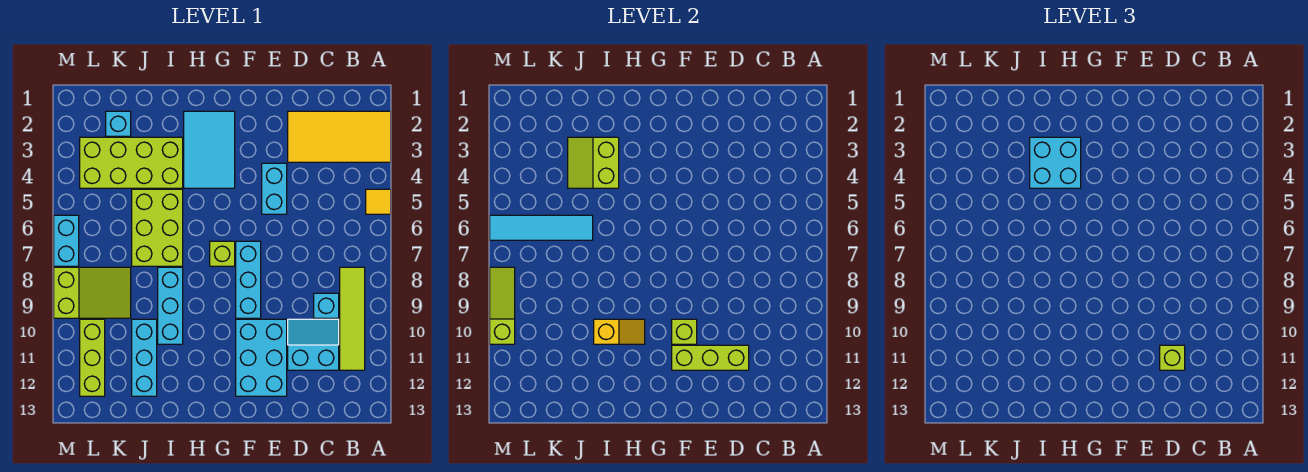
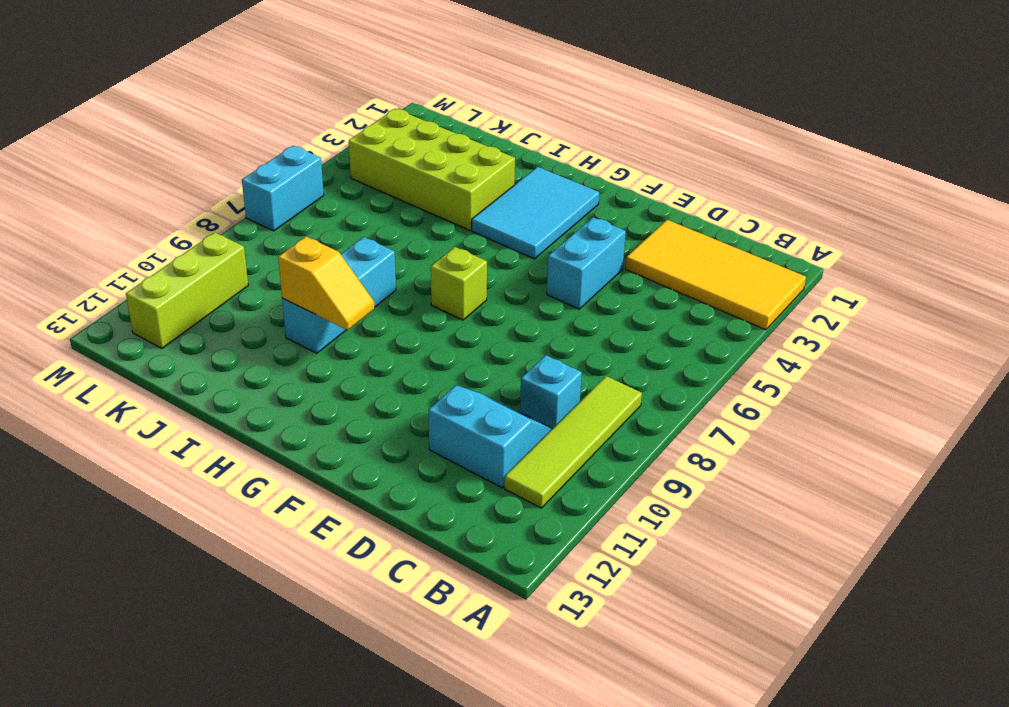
none -> yellow tile A5 level 1
none -> cyan brick E10:F12 level 1
none -> cyan brick F7:F9 level 1

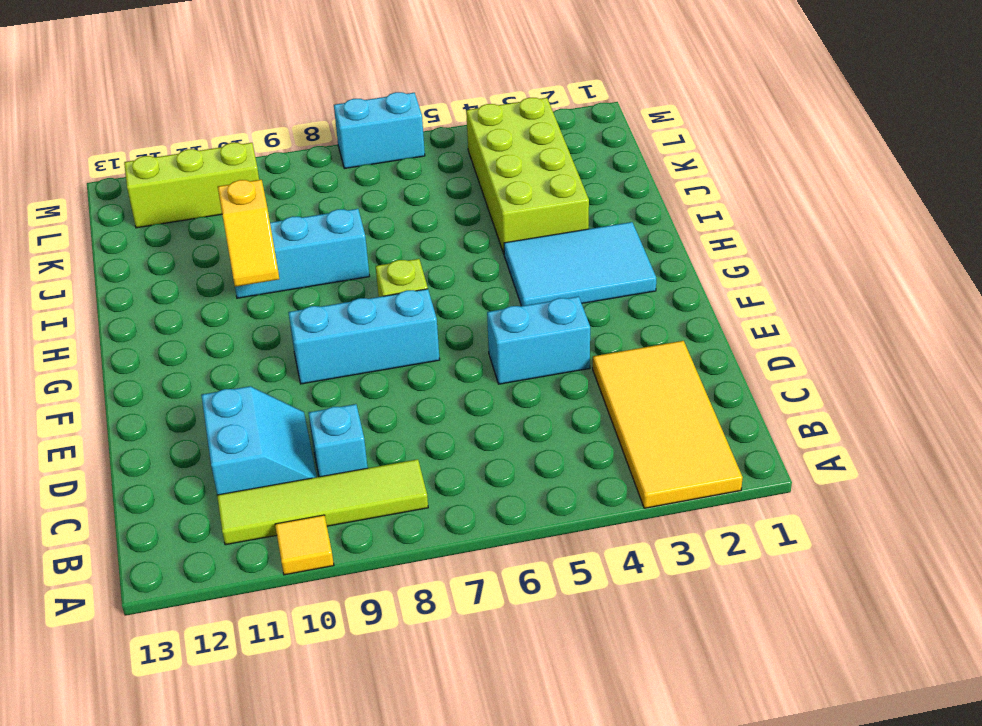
yellow tile A10 level 1 -> yellow tile A5 level 1
none -> cyan brick E10:F12 level 1
none -> lime brick I5:J7 level 1
none -> cyan brick J10:J12 level 1

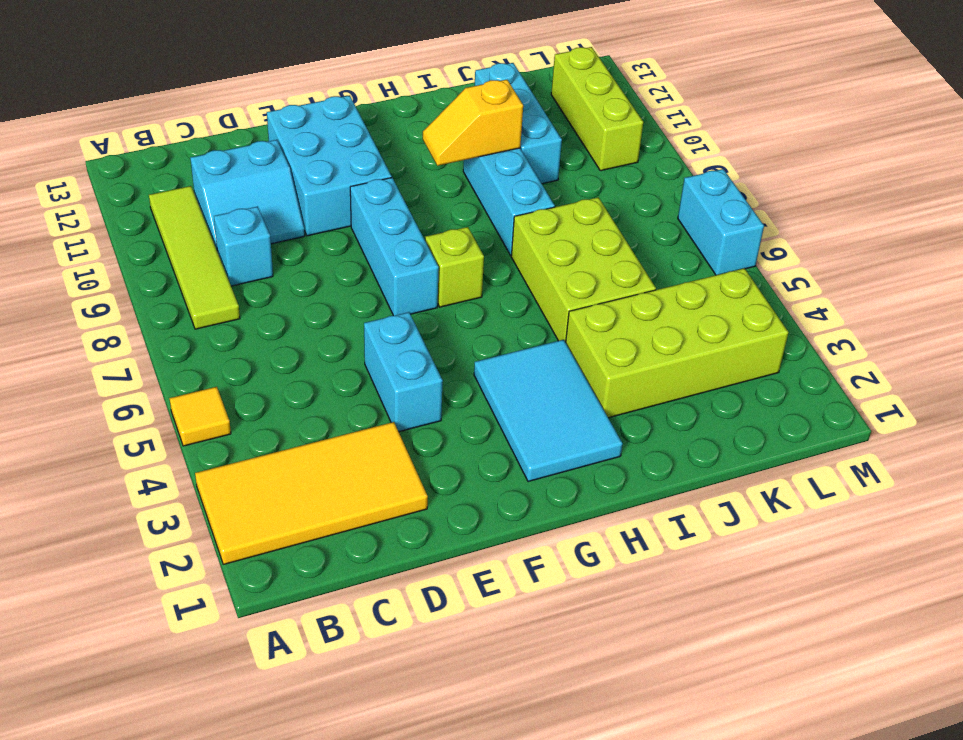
none -> cyan brick K2 level 1
none -> lime slope K8:M9 level 1 top M
none -> lime brick D11:F11 level 2

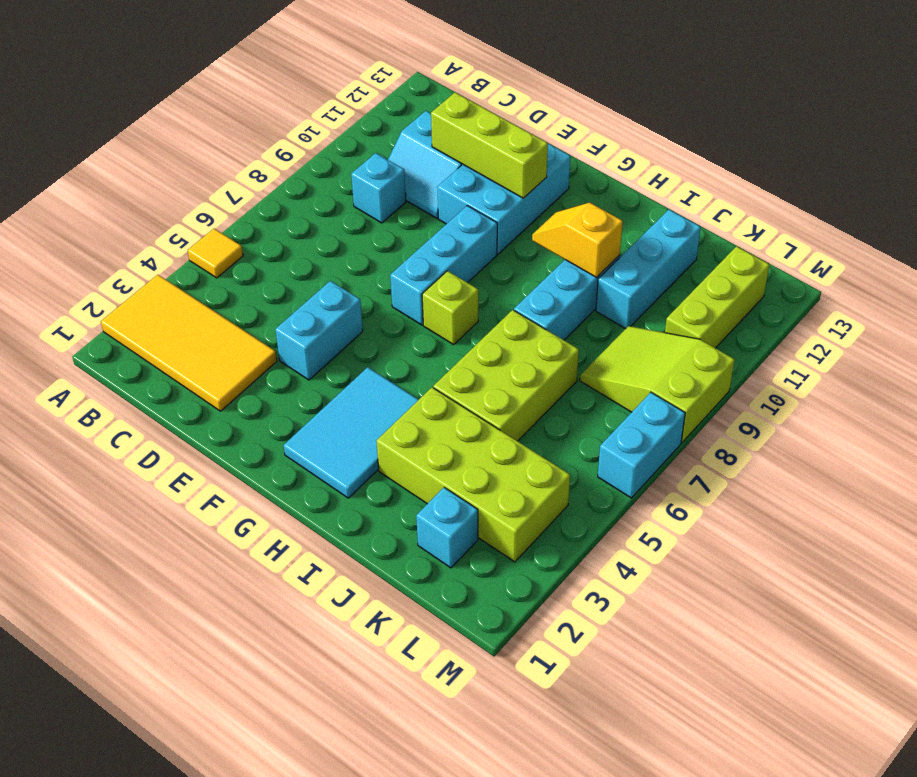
none -> lime tile B8:B11 level 1
none -> lime brick F10 level 2
none -> lime slope I3:J4 level 2 top I

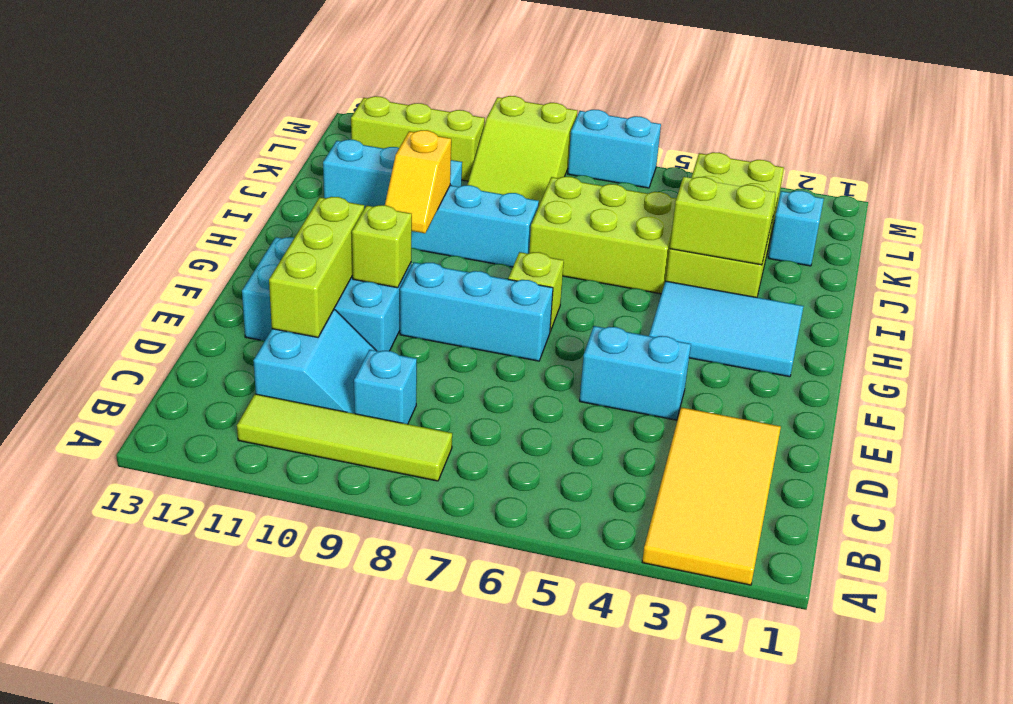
none -> yellow tile A5 level 1
none -> cyan tile J6:M6 level 2
none -> lime slope M8:M10 level 2 top 10

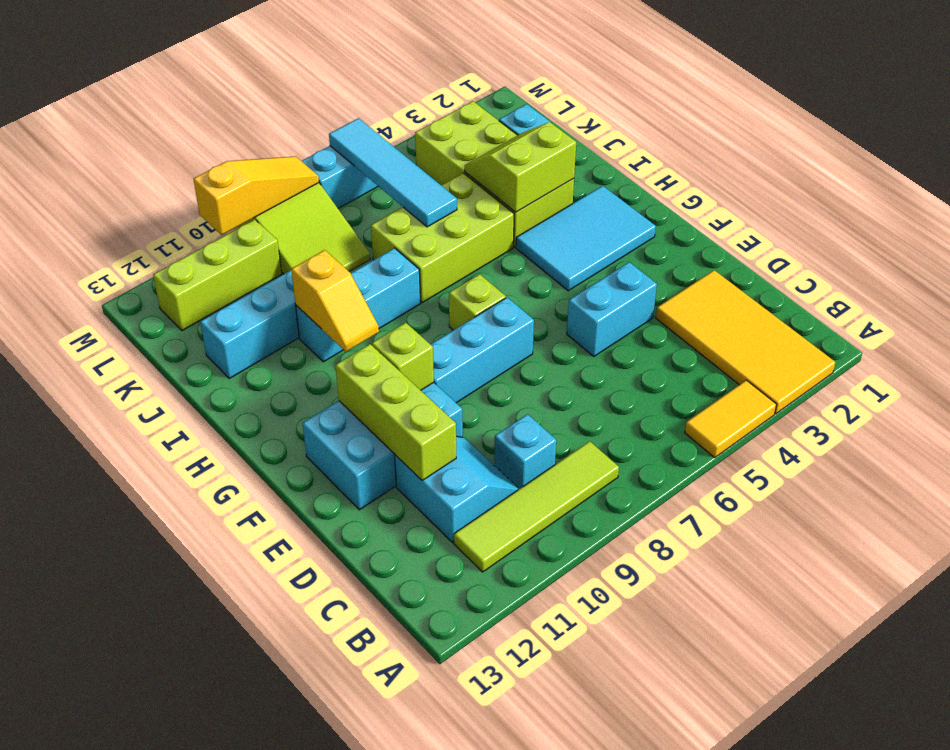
yellow tile A4:A5 level 1 -> yellow tile A5 level 1
yellow slope M8:M10 level 2 top 10 -> lime slope M8:M10 level 2 top 10
none -> lime brick D11 level 3
none -> cyan brick H3:I4 level 3

